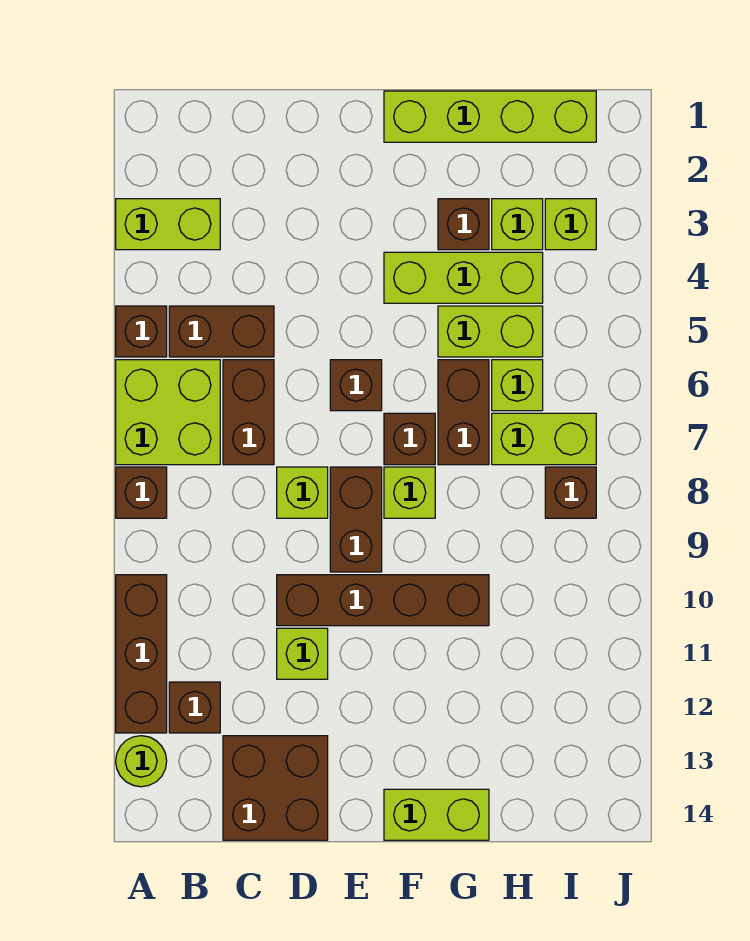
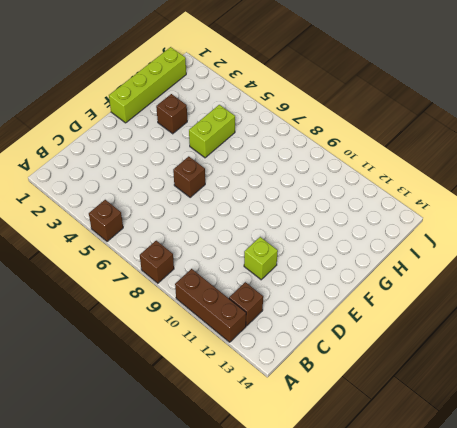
none -> lime brick A3:B3 level 1
none -> lime brick A6:B7 level 1
none -> lime round brick A13 level 1

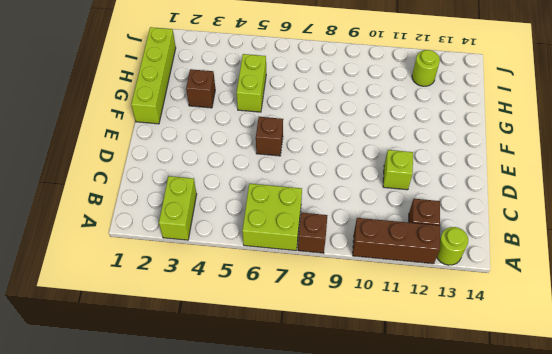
lime round brick I12 level 1 -> none
none -> brown brick A5 level 1
none -> brown brick B5:C5 level 1
none -> brown brick C6:C7 level 1

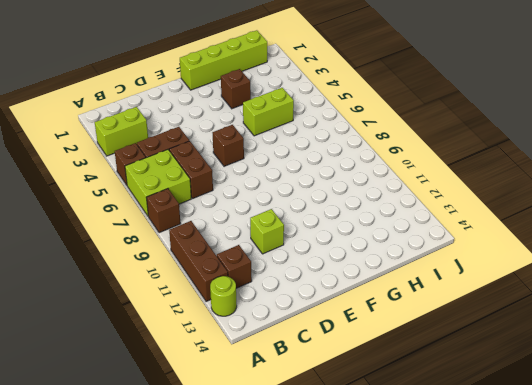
none -> brown brick C13:D14 level 1
none -> lime brick D8 level 1
none -> brown brick D10:G10 level 1

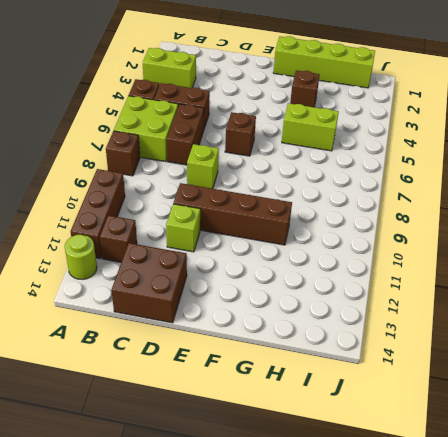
none -> brown brick E8:E9 level 1
none -> lime brick F4:H4 level 1
none -> brown brick F7 level 1

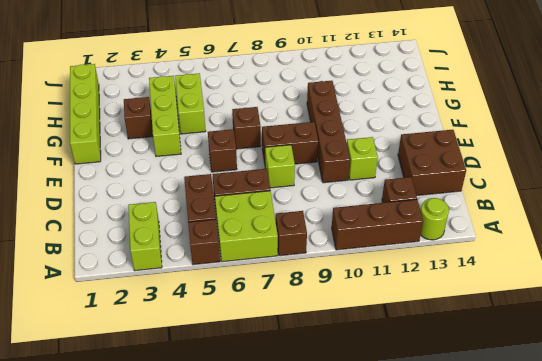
none -> lime brick F8 level 1
none -> lime brick F14:G14 level 1
none -> brown brick G6:G7 level 1

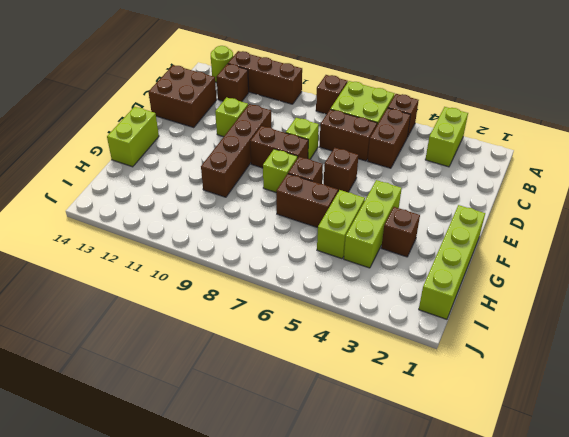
none -> lime brick H3 level 1
none -> lime brick H6 level 1
none -> lime brick H7:I7 level 1

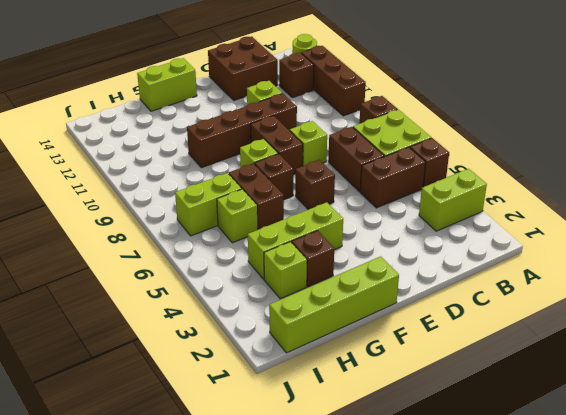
none -> lime brick G5:H5 level 1
none -> lime brick I3 level 1
none -> brown brick I8 level 1

